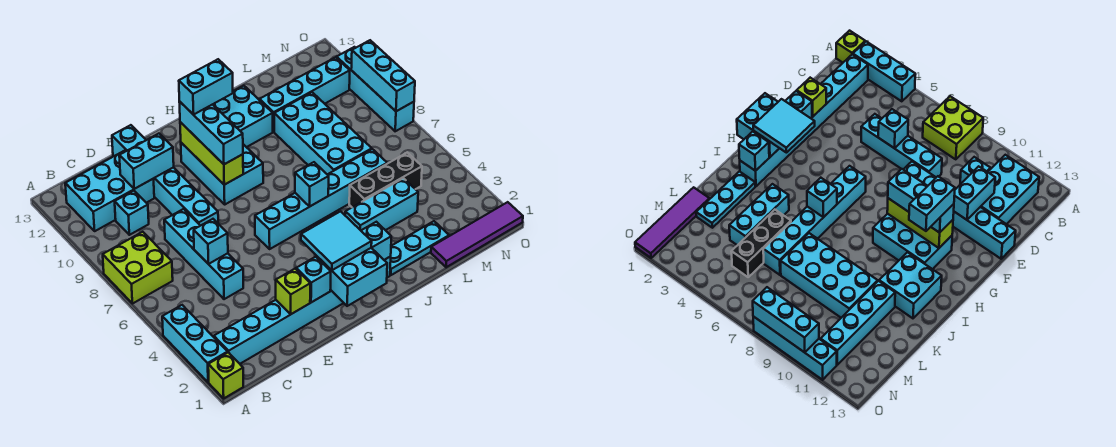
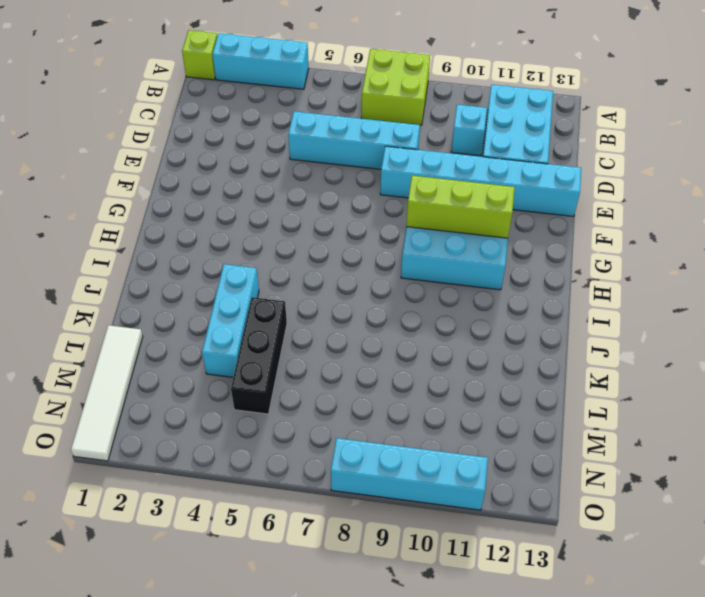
white tile L1:O1 level 1 -> purple tile L1:O1 level 1
none -> cyan brick B2:I2 level 1
none -> cyan brick G6:L6 level 1
none -> cyan brick I11:J12 level 1
none -> cyan plate J2:L2 level 1

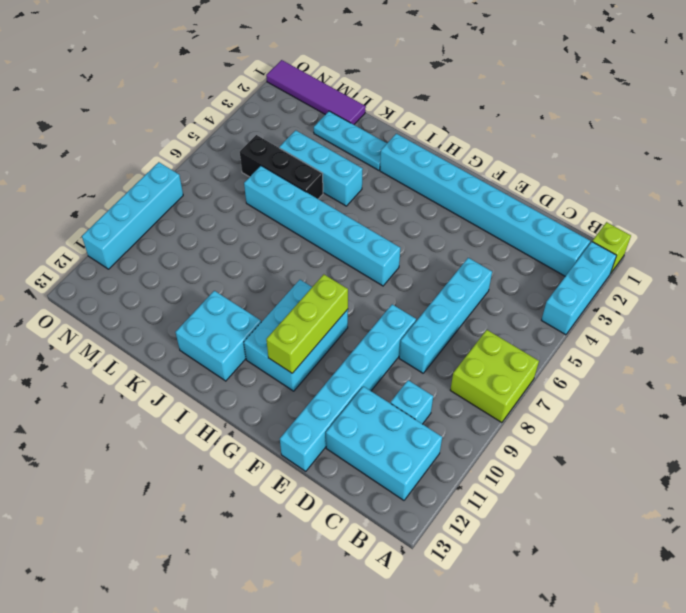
none -> cyan brick K7:L10 level 1
none -> cyan brick K11:N11 level 1
none -> cyan brick D6 level 2
none -> cyan brick D11:E11 level 2

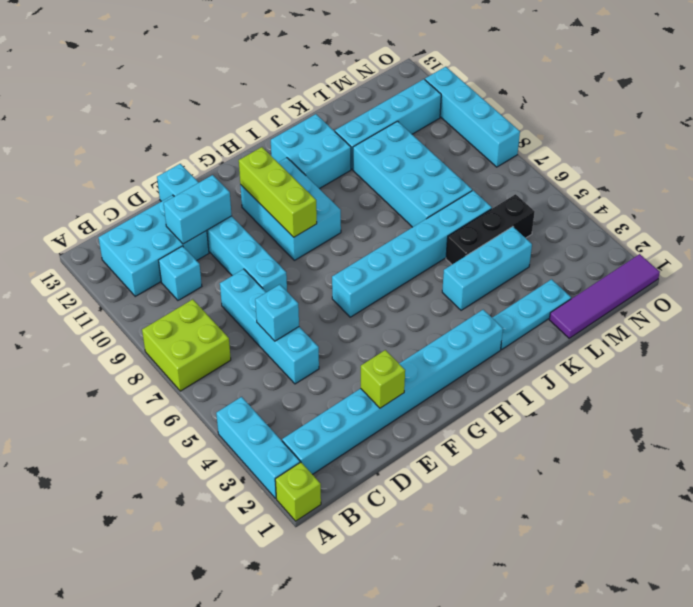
none -> cyan brick F2 level 2
none -> cyan brick G1:H2 level 2
none -> cyan brick I2 level 2
none -> cyan brick I6 level 2

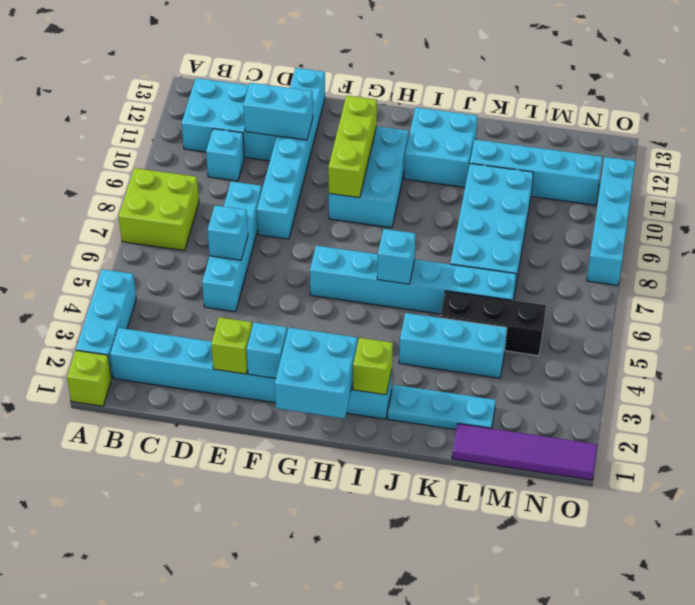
lime brick I2 level 2 -> cyan brick I2 level 2
none -> cyan brick O8:O10 level 2
none -> cyan tile G2:H3 level 3
none -> cyan brick G9:G11 level 3
none -> cyan brick G11:H11 level 4

